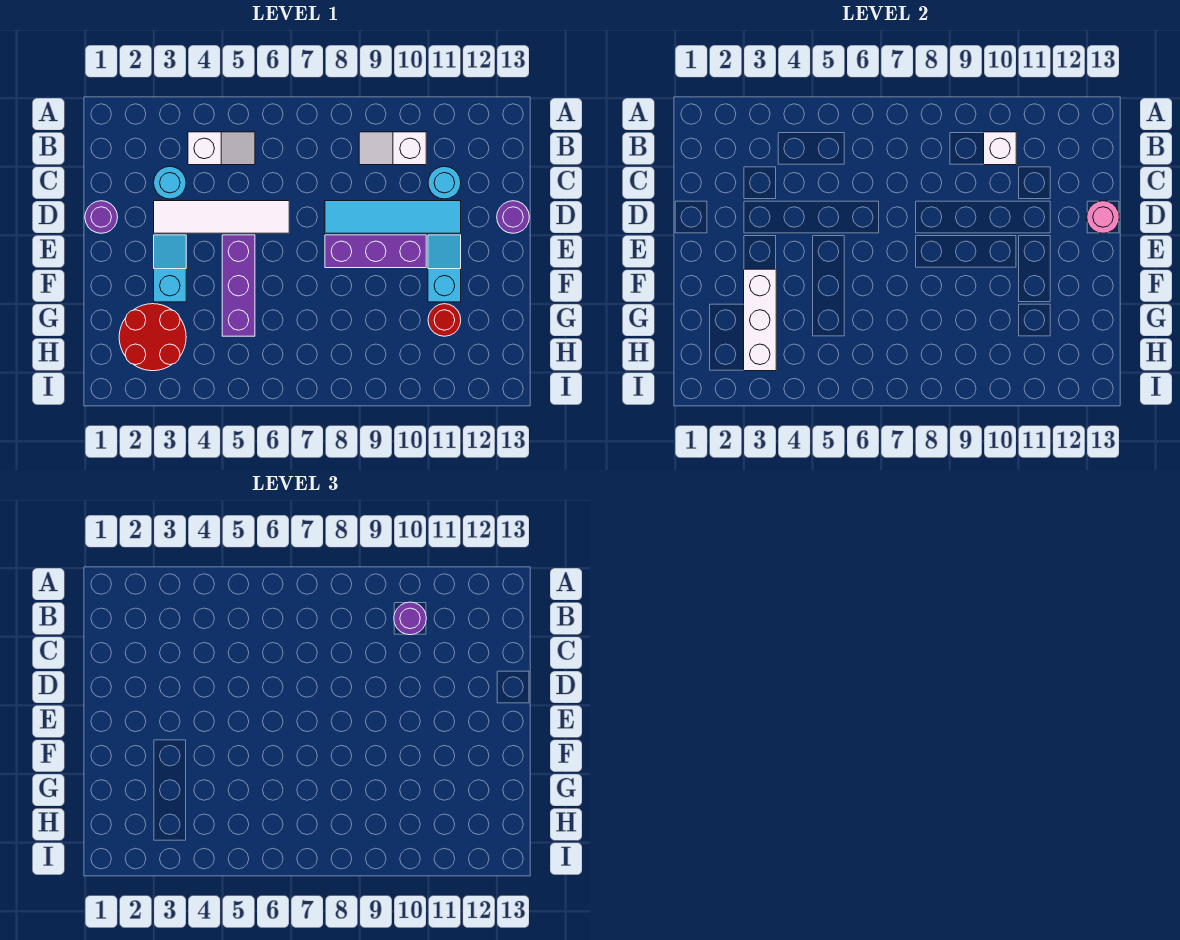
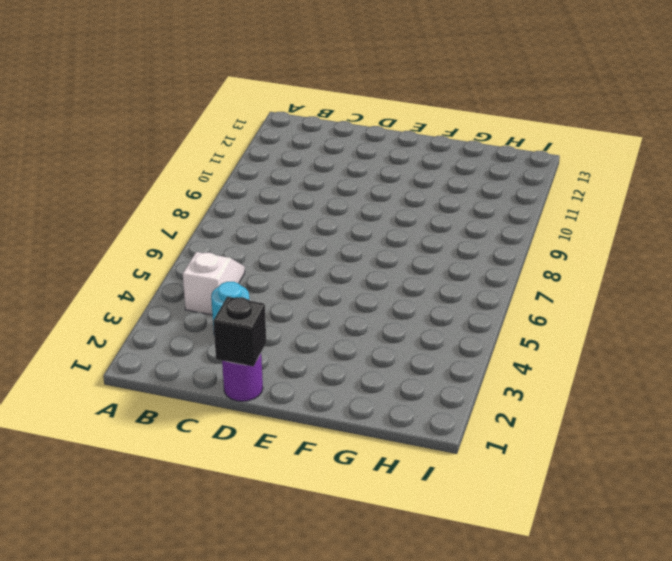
black brick D1 level 2 -> none
none -> white slope B9:B10 level 1 top 10
none -> cyan round brick C11 level 1
none -> white tile D3:D6 level 1

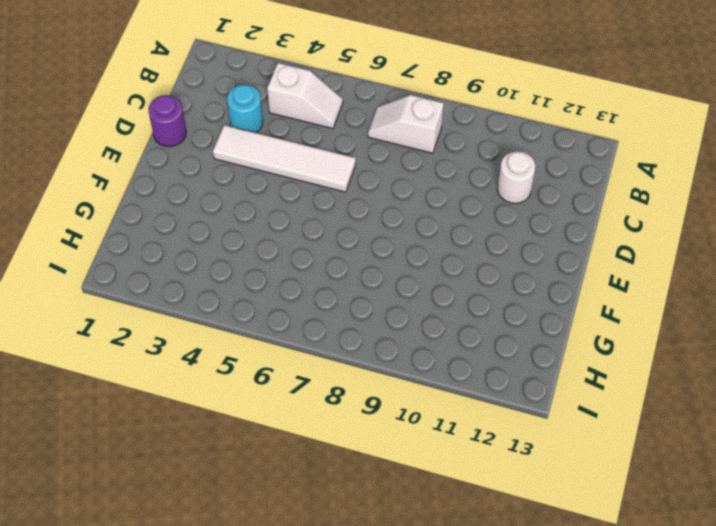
white slope B7:B8 level 1 top 8 -> white slope B9:B10 level 1 top 10
white round brick C11 level 1 -> cyan round brick C11 level 1
none -> cyan tile D8:D11 level 1
none -> purple round brick D13 level 1
none -> cyan slope E3:F3 level 1 top F

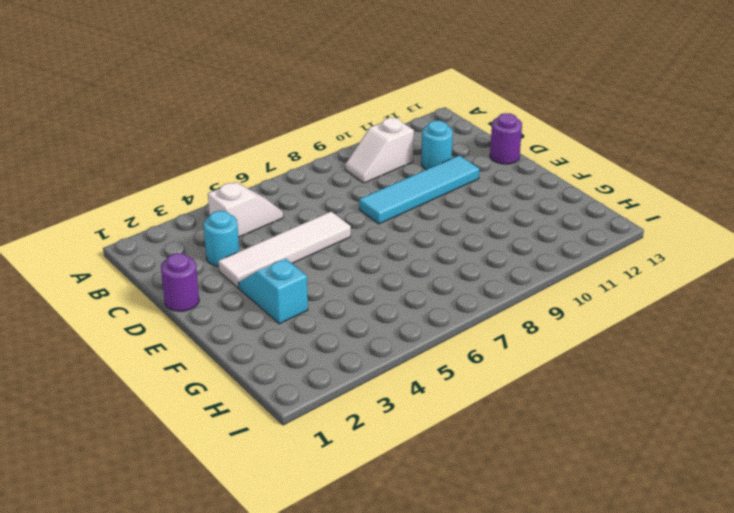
none -> purple brick E5:G5 level 1
none -> purple brick E8:E10 level 1
none -> cyan slope E11:F11 level 1 top F

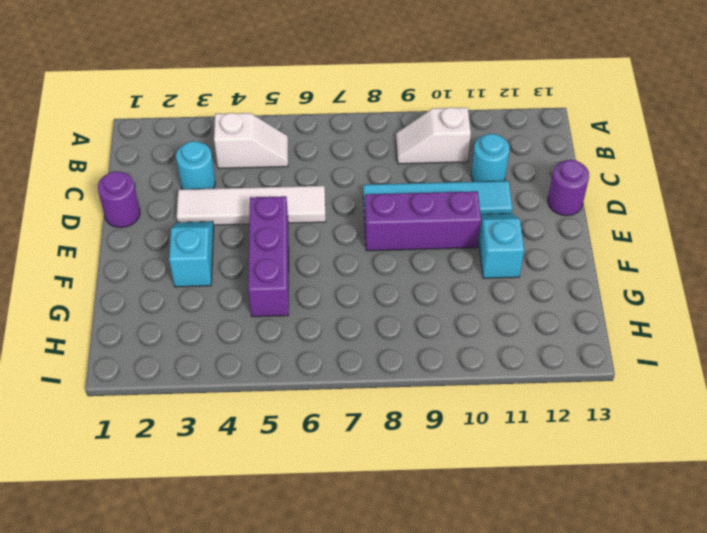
none -> red round brick G2:H3 level 1
none -> red round brick G11 level 1
none -> white brick B10 level 2

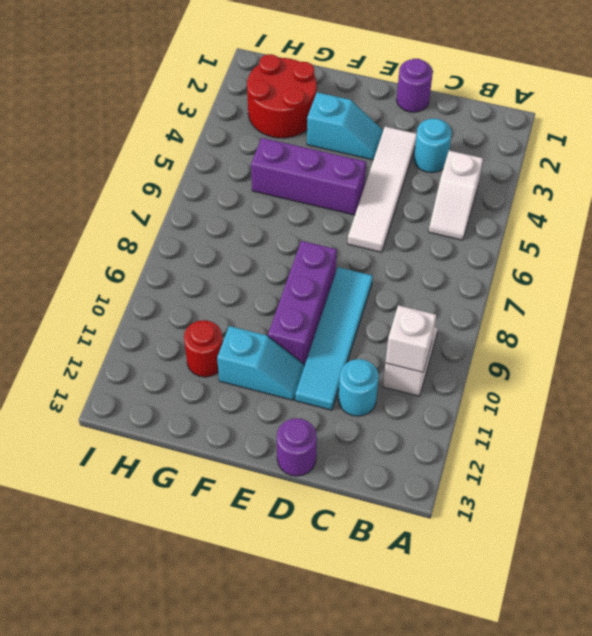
none -> pink round brick D13 level 2
none -> white brick F3:H3 level 2
none -> purple round brick B10 level 3

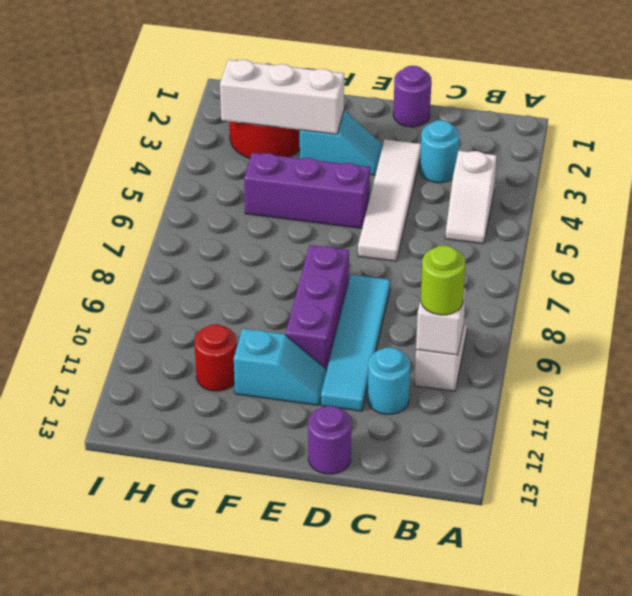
lime round brick B10 level 3 -> purple round brick B10 level 3
none -> pink round brick D13 level 2

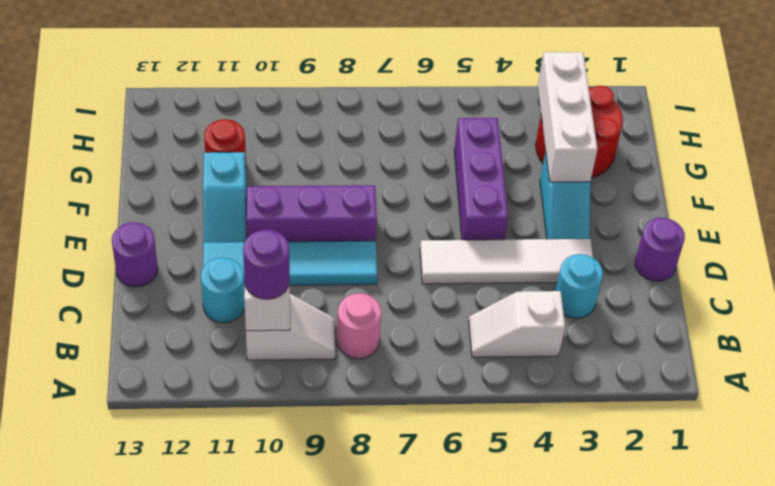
pink round brick B8 level 1 -> pink round brick D13 level 2

